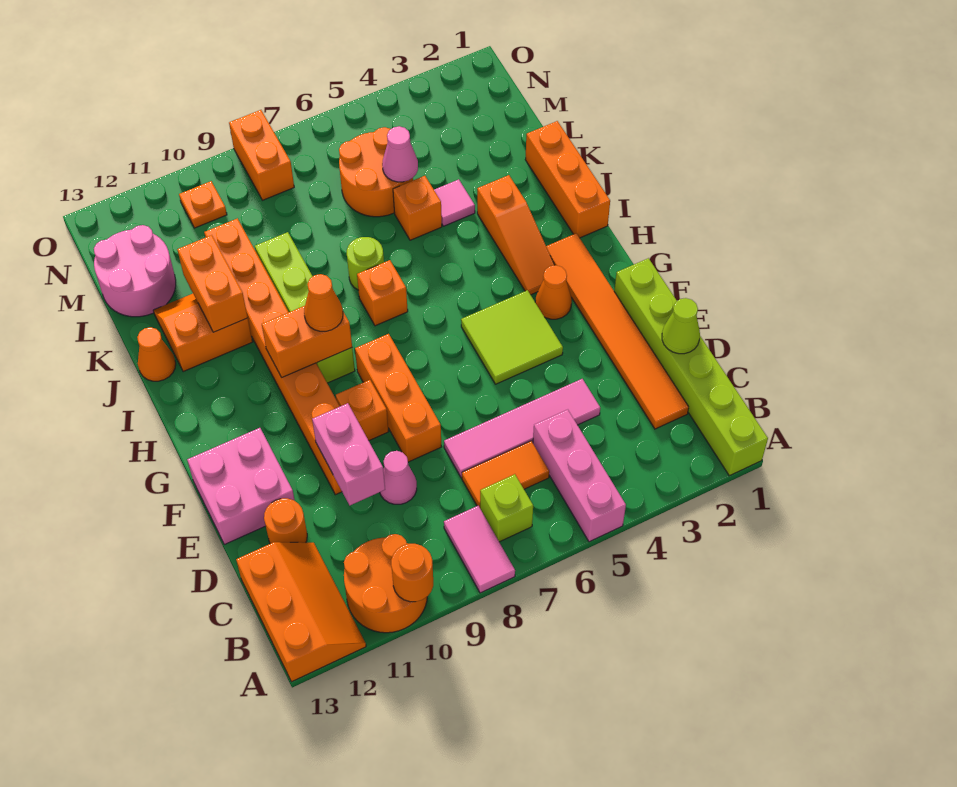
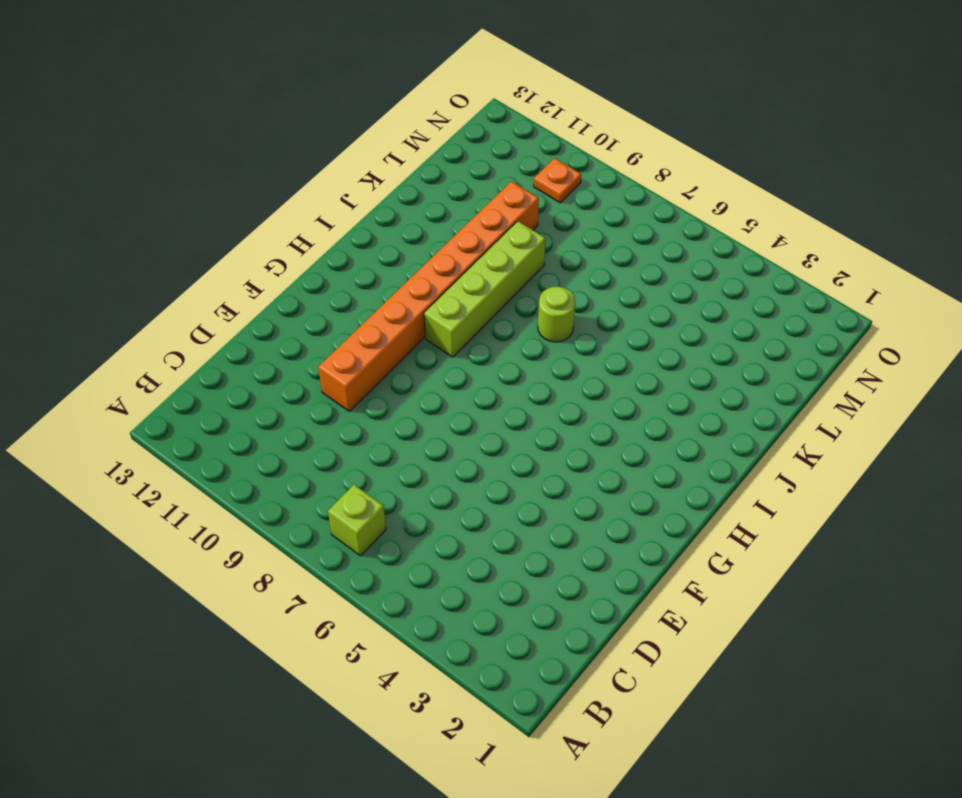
none -> lime brick A1:F1 level 1
none -> pink brick A5:C5 level 1
none -> pink tile A8:B8 level 1
none -> orange round brick A10:B11 level 1

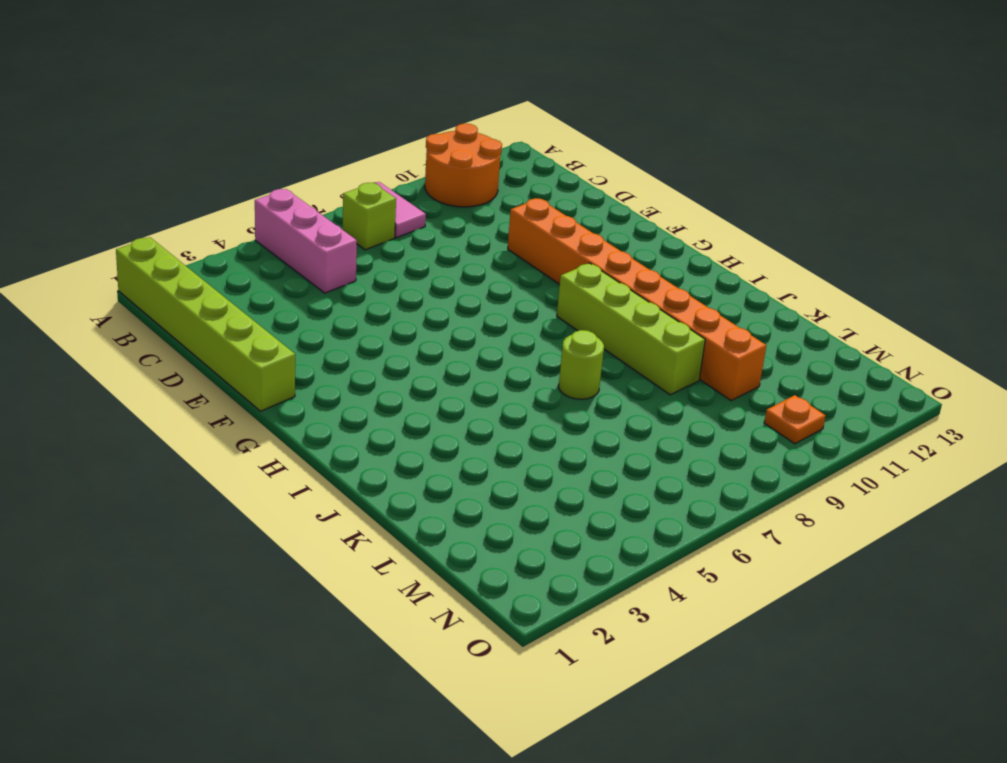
none -> orange slope A12:C13 level 1 top 13
none -> orange tile C2:H2 level 1
none -> orange tile C6:C7 level 1
none -> pink tile D4:D7 level 1

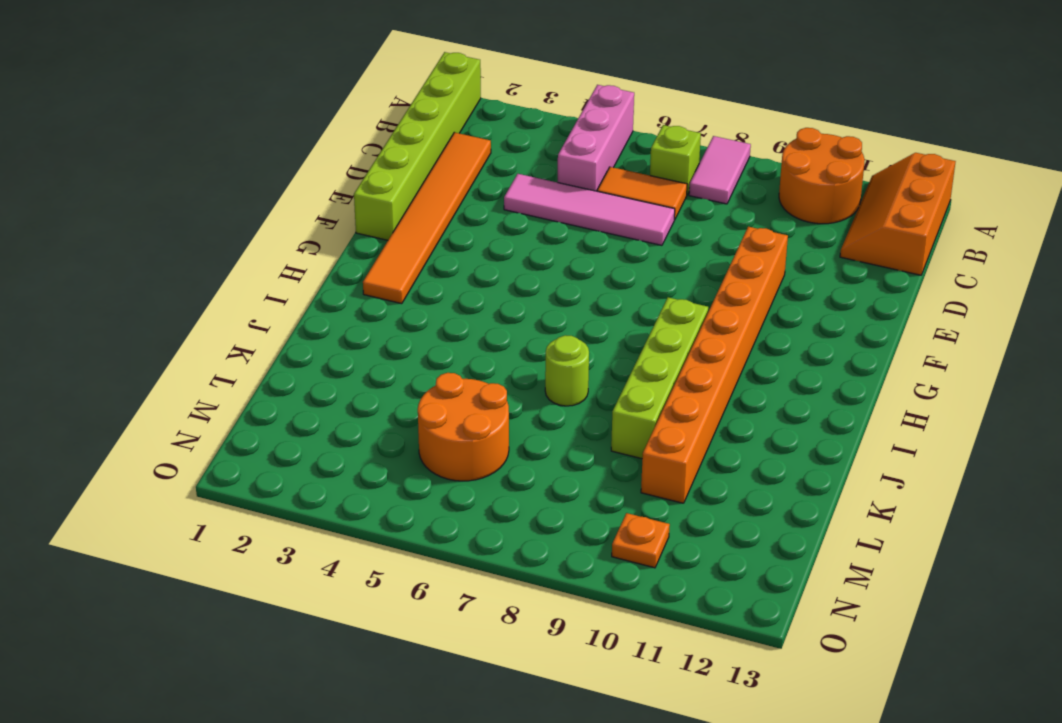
none -> pink cone D9 level 1
none -> orange round brick D12 level 1
none -> orange brick E8:G8 level 1
none -> pink brick E12:F13 level 1

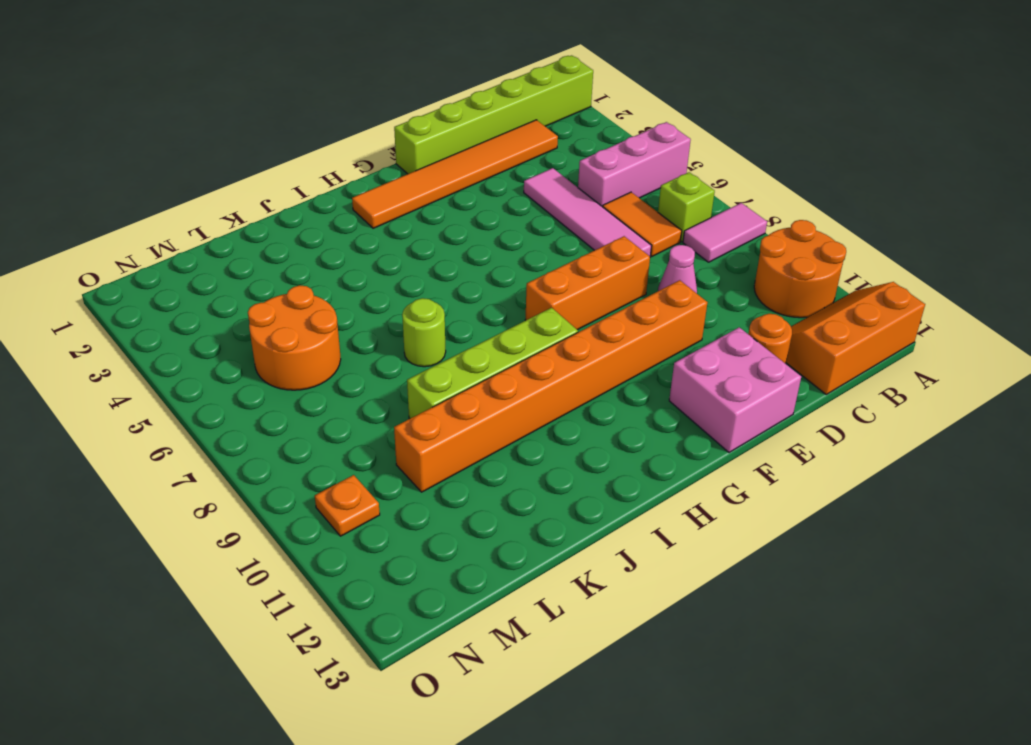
none -> lime tile F4:G5 level 1
none -> orange brick F9 level 1
none -> orange cone G3 level 1
none -> orange slope H3:J3 level 1 top J

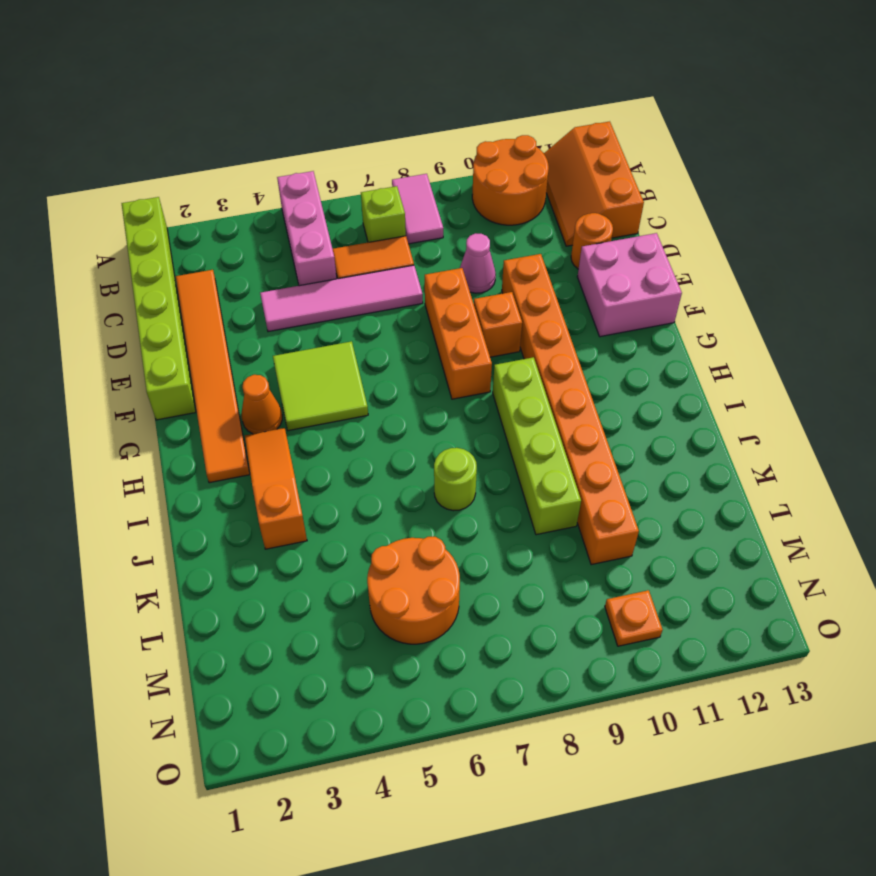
none -> orange brick I1:K1 level 1
none -> orange brick I7 level 1
none -> orange slope J11:K12 level 1 top J
none -> orange cone J13 level 1

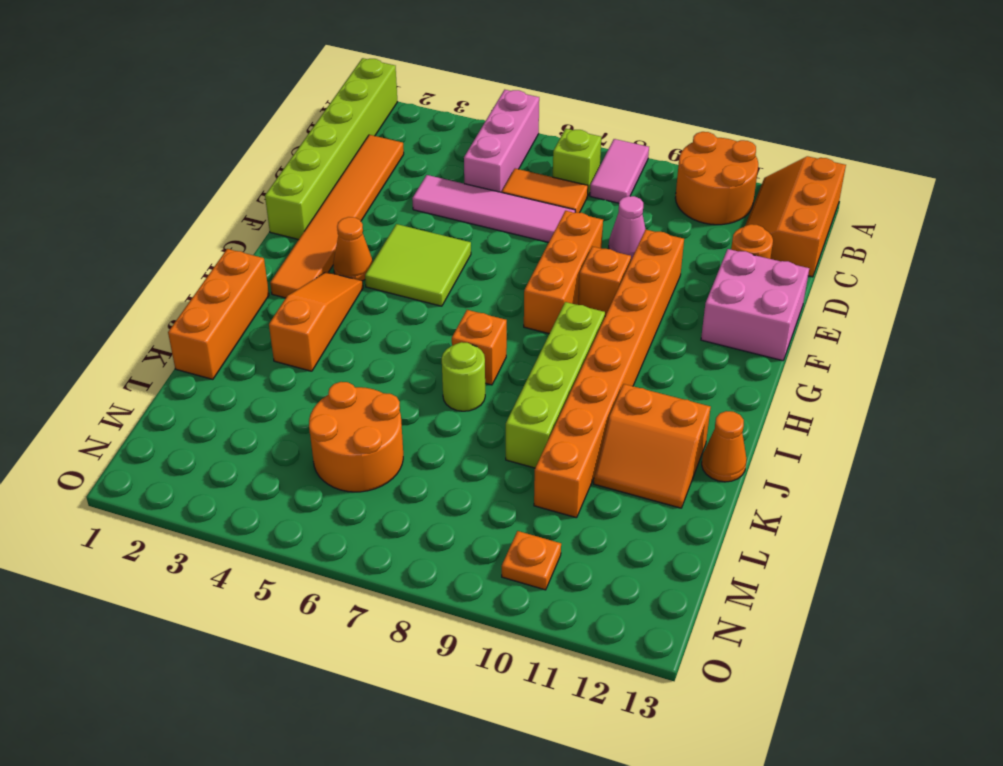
none -> pink tile K4 level 1
none -> orange brick K5 level 1
none -> pink round brick L12:M13 level 1
none -> orange brick N8:O8 level 1

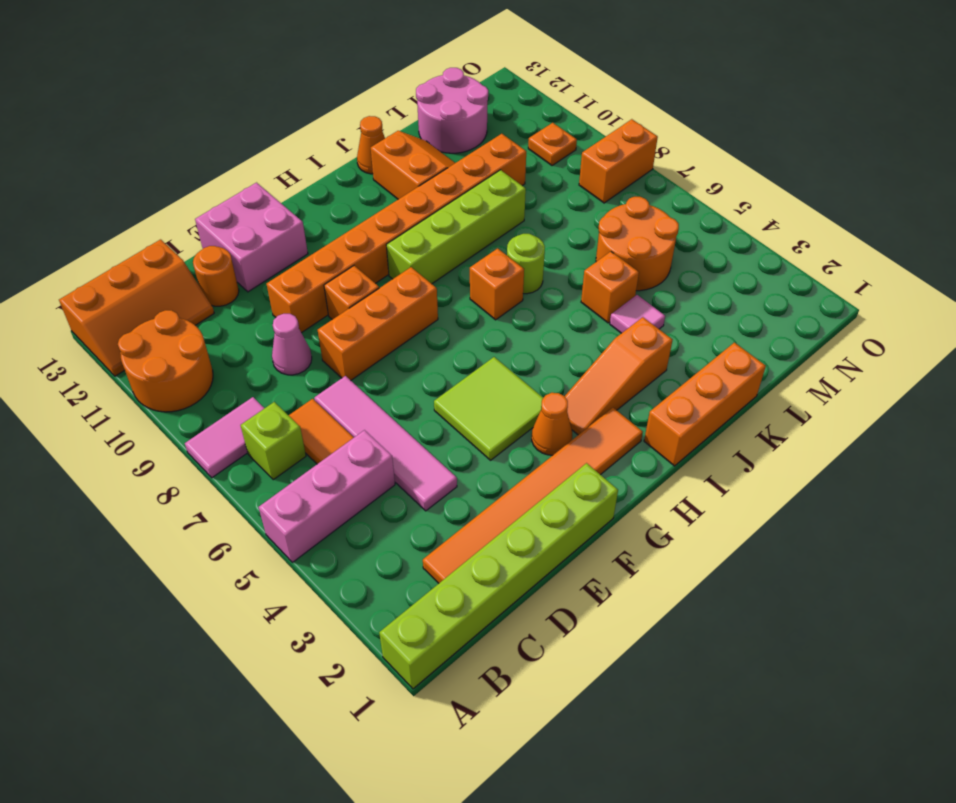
none -> orange round brick A10 level 2
none -> lime cone D1 level 2
none -> pink brick D10:E10 level 2
none -> orange brick H9:H10 level 2

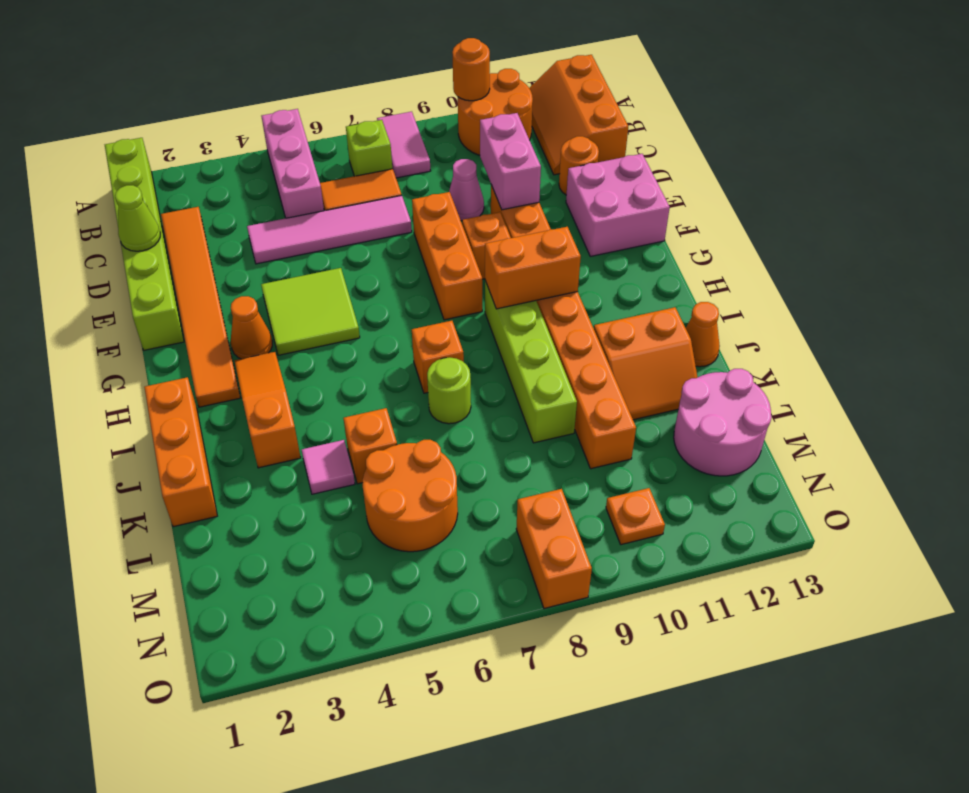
none -> orange brick J11:K11 level 2
none -> pink cone L5 level 2
none -> orange cone H9 level 3

